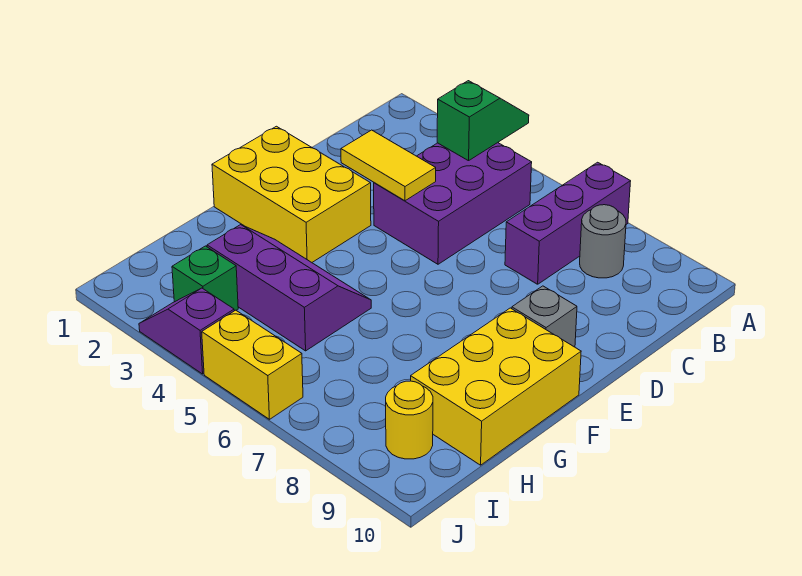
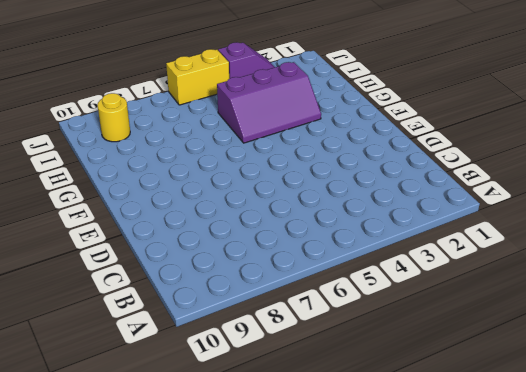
none -> purple brick A7:C7 level 1
none -> purple brick B4:D5 level 1
none -> grey round brick B8 level 1

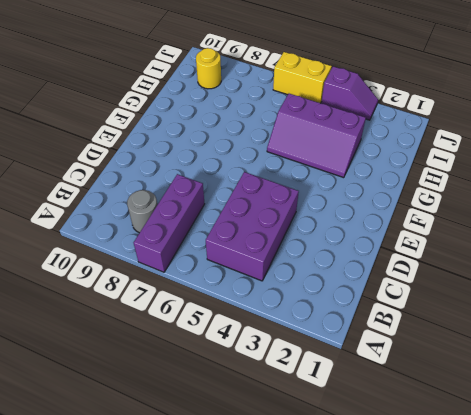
none -> yellow brick E1:F3 level 1
none -> grey brick E9 level 1
none -> yellow brick F9:H10 level 1

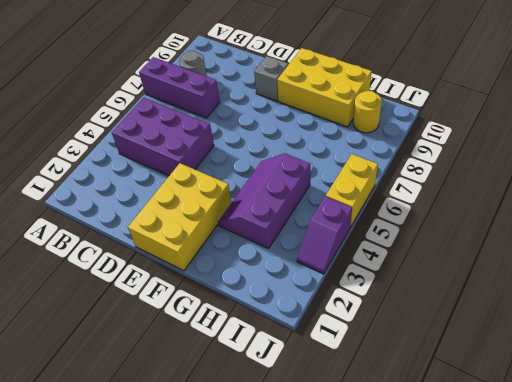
none -> green brick I3 level 1
none -> green slope A4:B4 level 2 top B
none -> yellow tile D3:D4 level 2

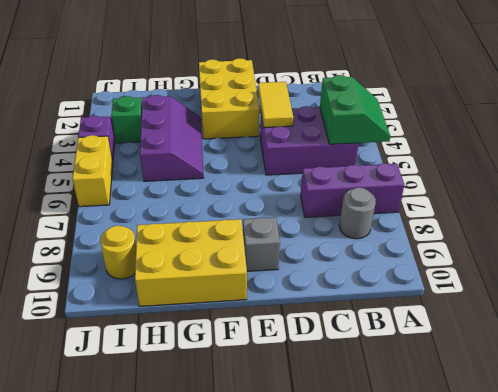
green slope A4:B5 level 2 top B -> green slope A4:B4 level 2 top B

